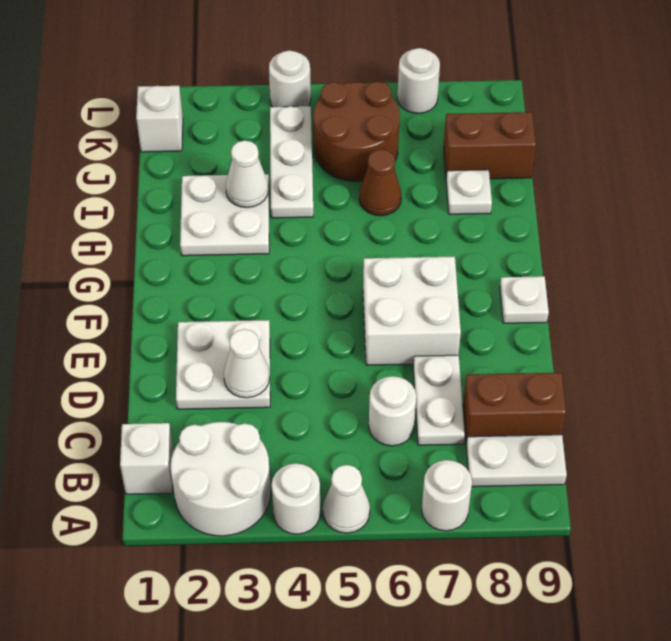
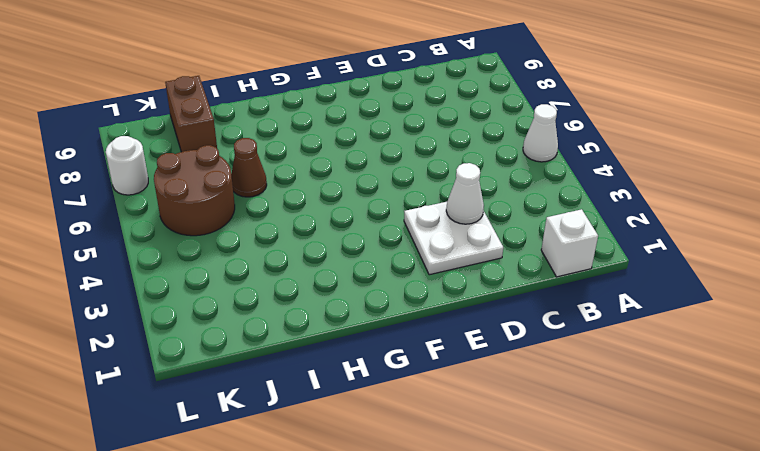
none -> white round brick A2:B3 level 1
none -> white round brick A4 level 1
none -> white round brick A7 level 1

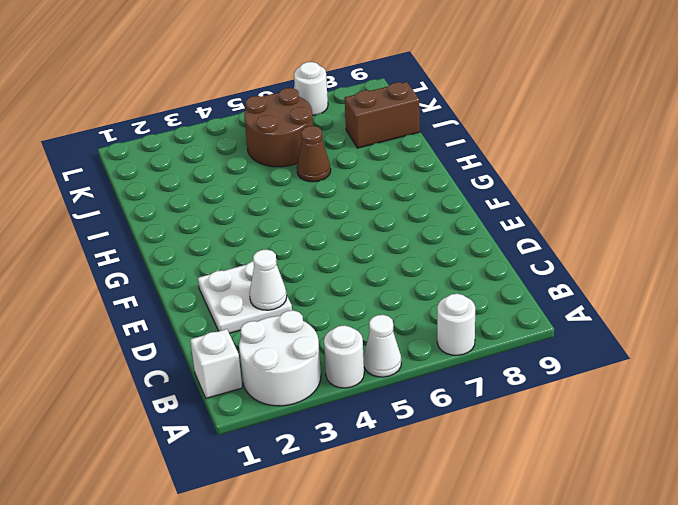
none -> white plate B8:B9 level 1
none -> white round brick C6 level 1
none -> white plate C7:D7 level 1

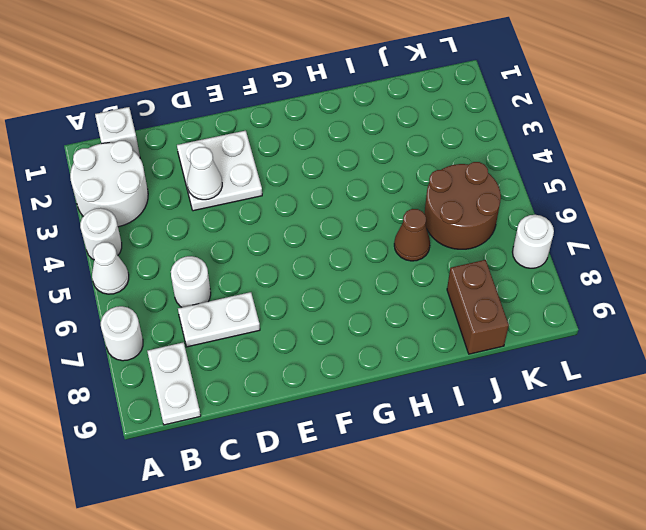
none -> brown brick C8:C9 level 1
none -> white brick E6:F7 level 1
none -> white plate F9 level 1

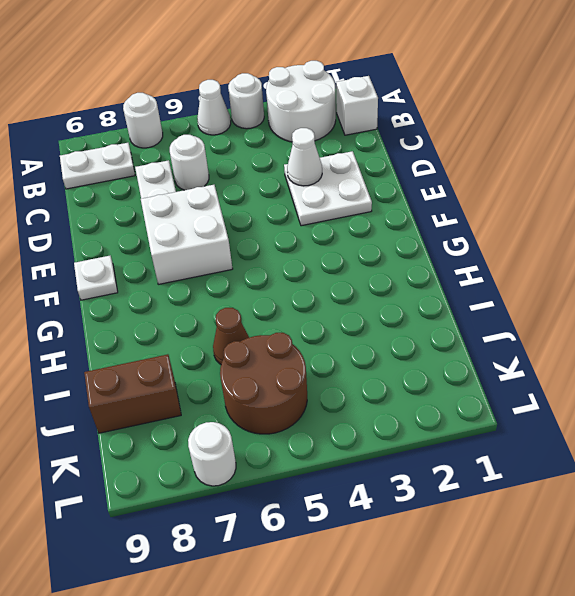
none -> brown brick C8:C9 level 1
none -> white plate H2:I3 level 1
none -> white plate I4:K4 level 1

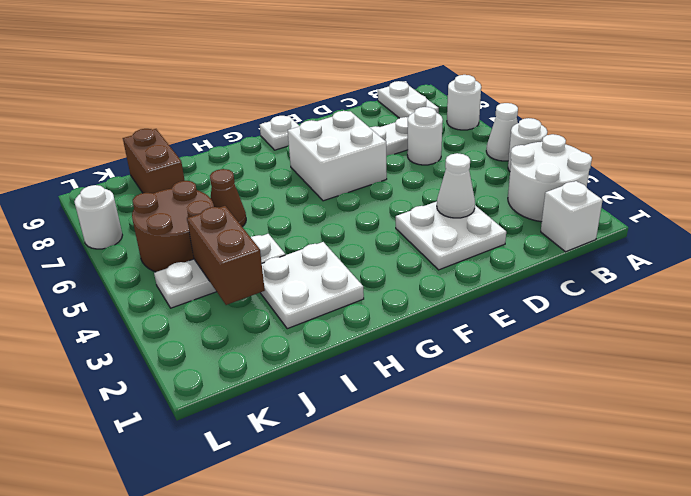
brown brick J3:J4 level 2 -> brown brick C8:C9 level 1
none -> white plate I8 level 1
none -> white brick K1 level 1
none -> white round brick L4 level 1

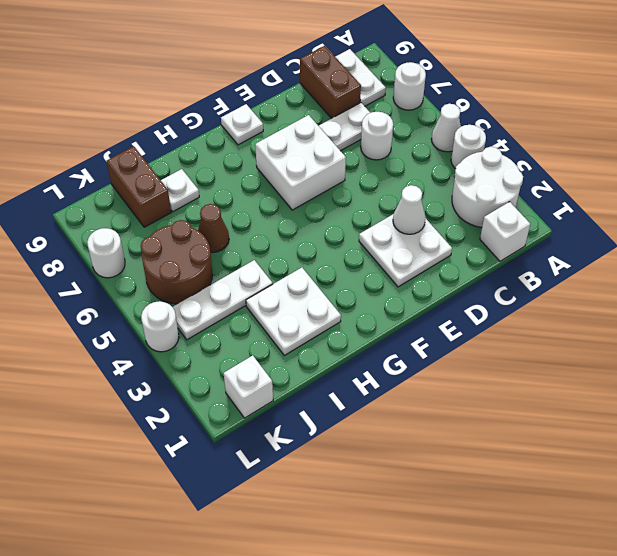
none -> white cone I3 level 2

